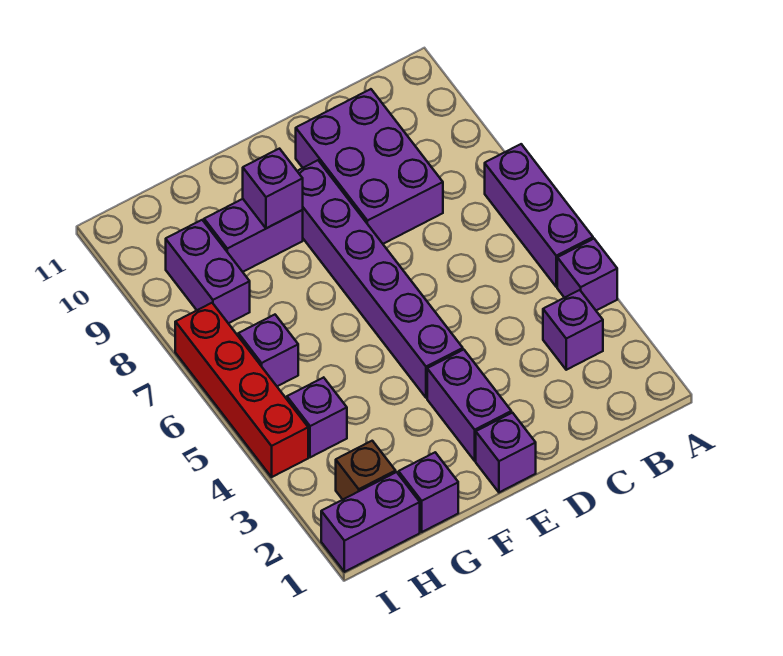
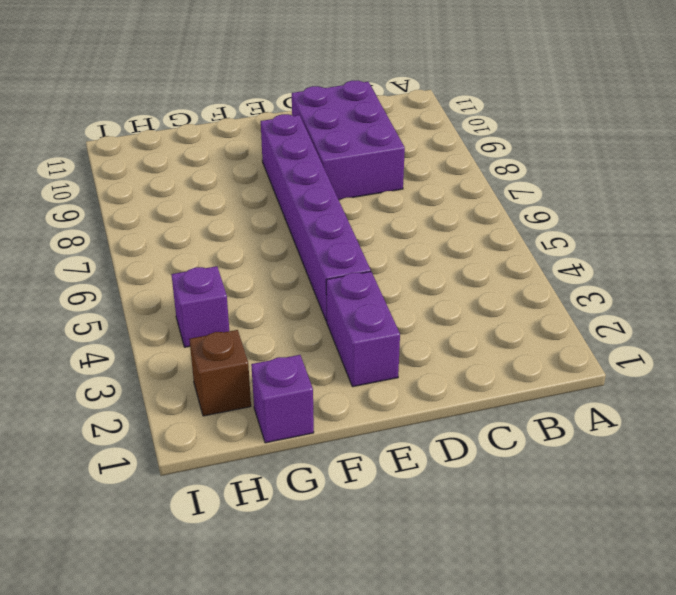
none -> purple brick A4 level 1
none -> purple brick A5:A7 level 1
none -> purple brick B3 level 1

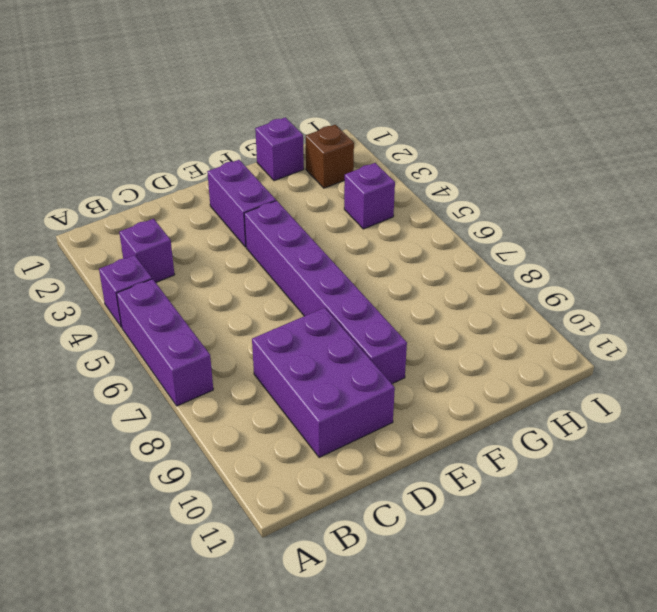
none -> purple brick E1 level 1
none -> purple brick F9:G9 level 1
none -> purple brick H1:I1 level 1

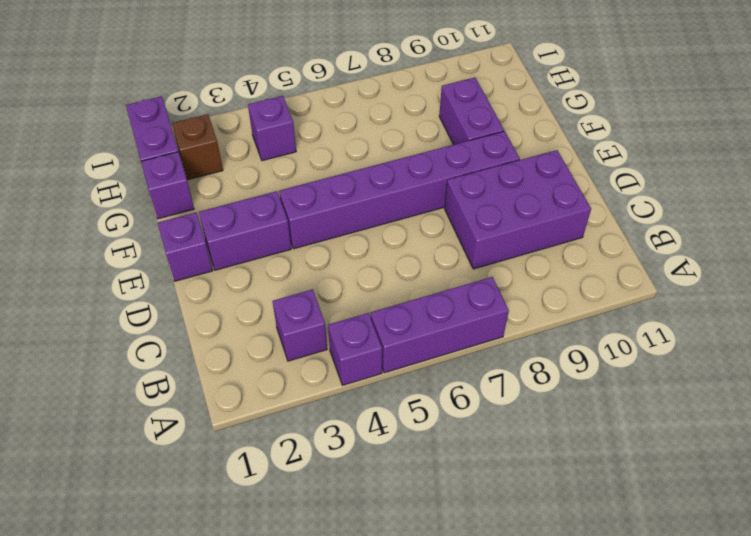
none -> purple brick H6 level 1
none -> purple brick H8:H9 level 1
none -> red brick I4:I7 level 1

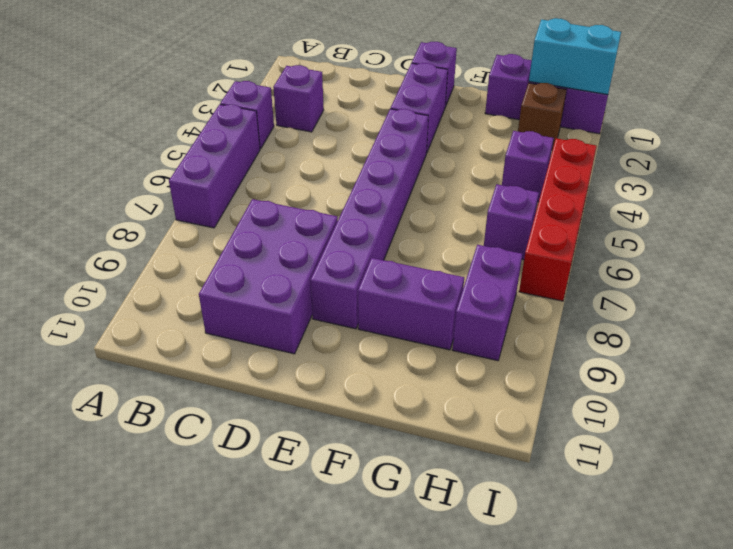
cyan brick H1:I1 level 2 -> none
none -> purple brick F9 level 2

